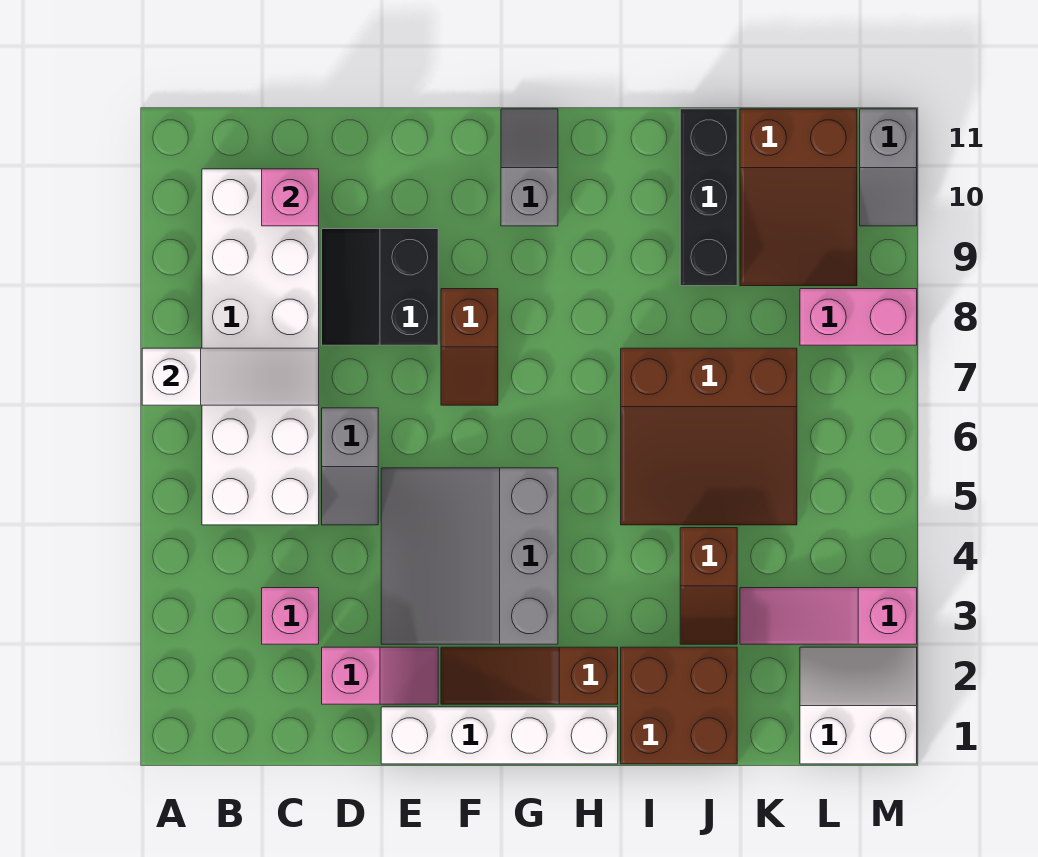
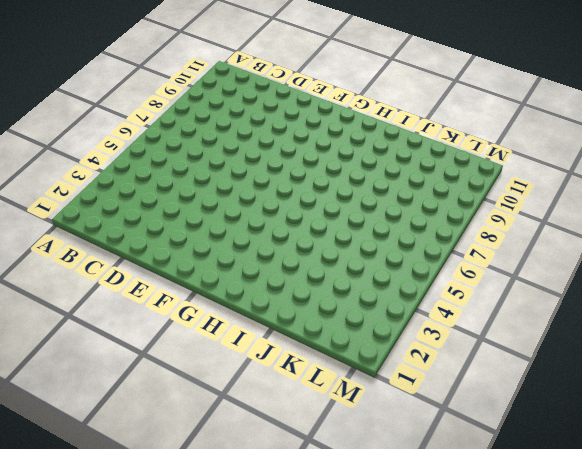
none -> white brick B5:C10 level 1
none -> pink brick C3 level 1
none -> pink slope D2:E2 level 1 top D

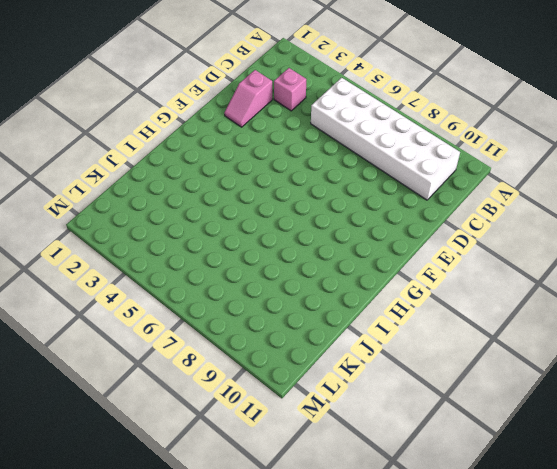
none -> grey slope D5:D6 level 1 top 6
none -> black slope D8:E9 level 1 top E
none -> white brick E1:H1 level 1

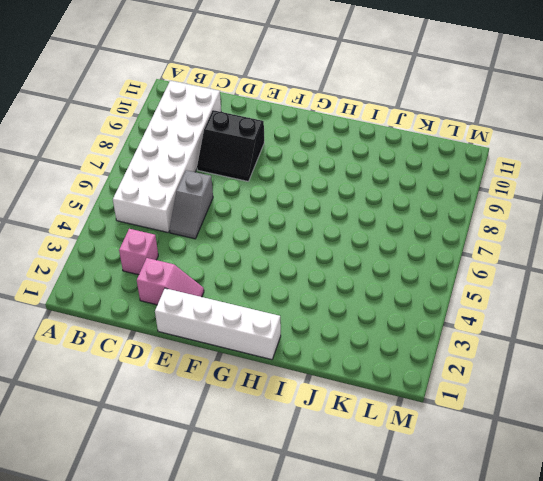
black slope D8:E9 level 1 top 9 -> black slope D8:E9 level 1 top E
none -> grey slope E3:G5 level 1 top G
none -> brown slope F2:H2 level 1 top H
none -> brown slope F7:F8 level 1 top 8

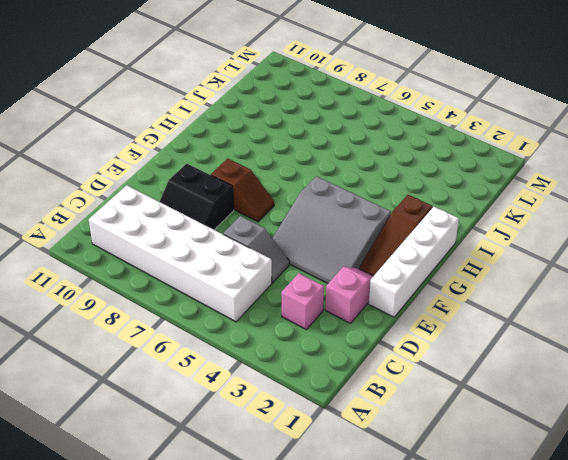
none -> grey slope G10:G11 level 1 top 10
none -> brown brick I1:J2 level 1
none -> brown slope I5:K7 level 1 top 7

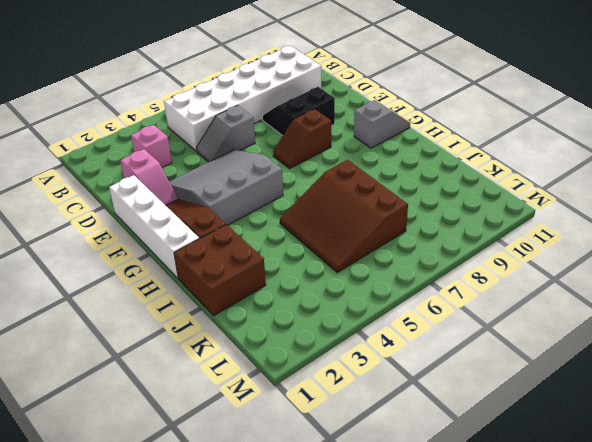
none -> brown slope J3:J4 level 1 top 4
none -> black brick J9:J11 level 1
none -> pink slope K3:M3 level 1 top M

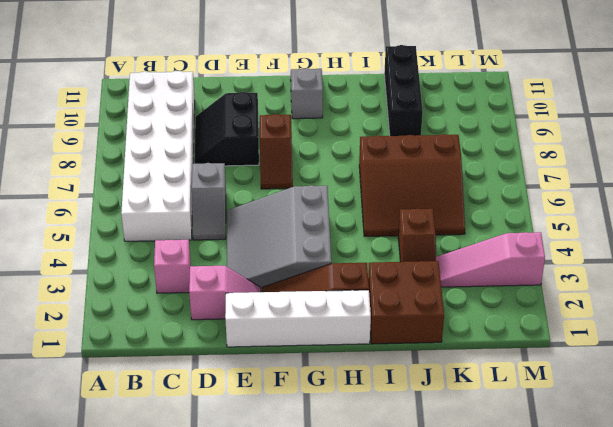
none -> brown slope K9:L11 level 1 top 11
none -> white slope L1:M2 level 1 top 1
none -> pink brick L8:M8 level 1

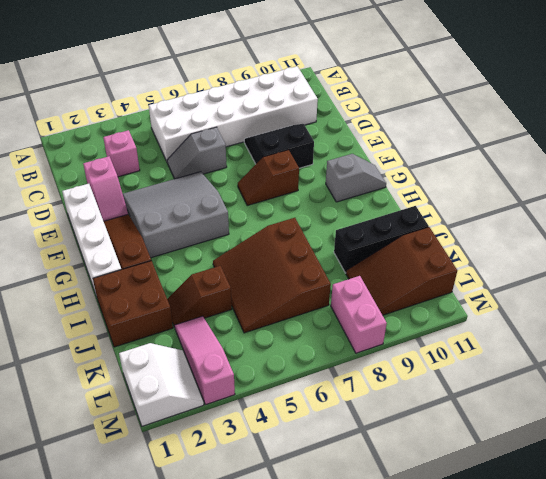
none -> grey slope M10:M11 level 1 top 11
none -> white slope A7:C7 level 2 top A
none -> pink brick C10 level 2

